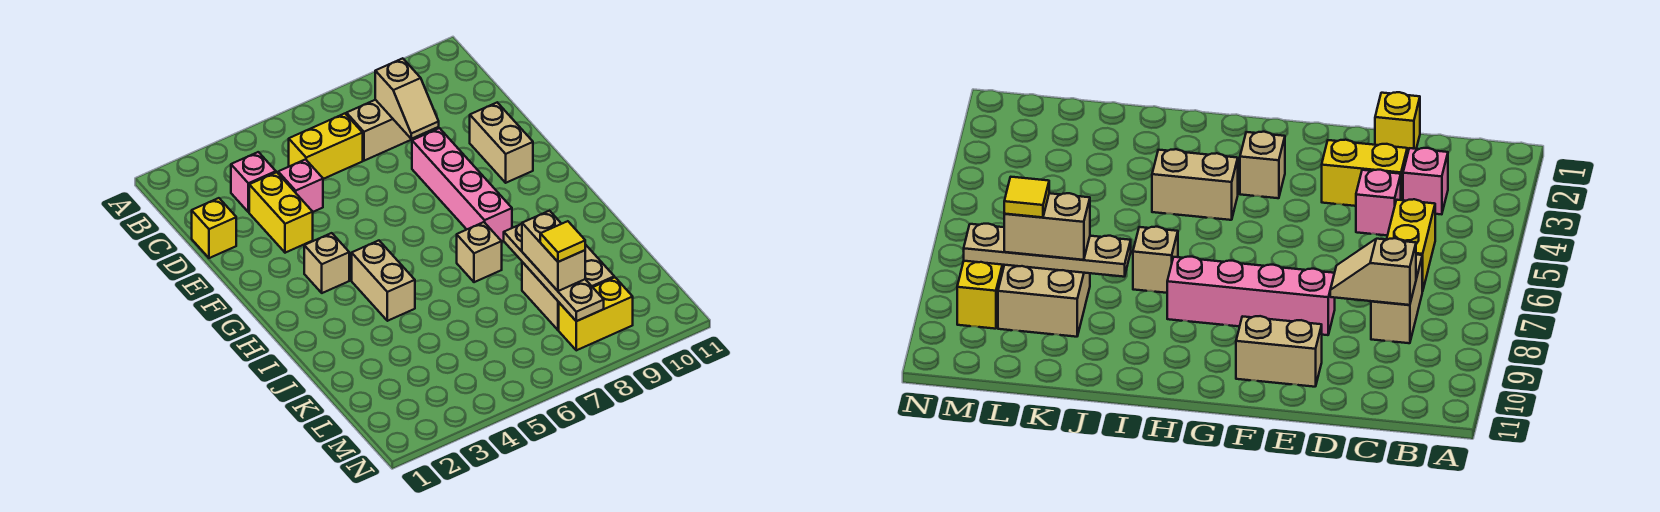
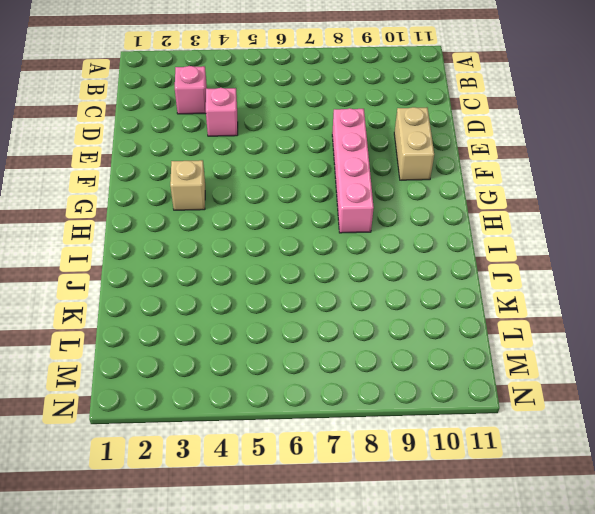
none -> yellow brick C5:C6 level 1
none -> tan brick C7:C8 level 1
none -> yellow brick D1 level 1

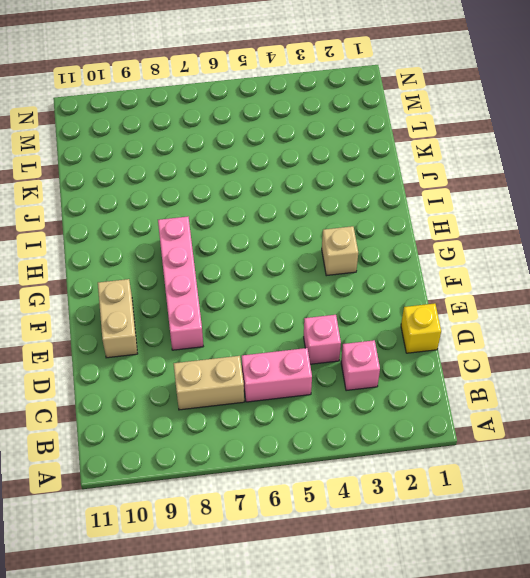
pink brick C5:C6 level 1 -> yellow brick C5:C6 level 1
none -> yellow brick D3:E3 level 1
none -> tan brick H4:I4 level 1
none -> tan brick I7 level 1

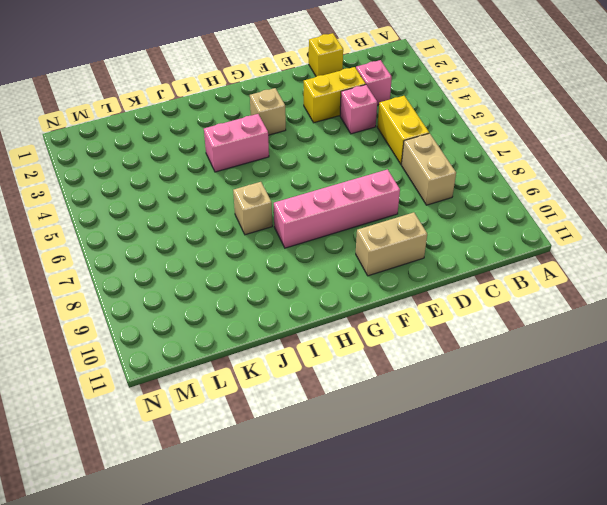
pink brick H4:I4 level 1 -> tan brick H4:I4 level 1
none -> tan brick K8:L9 level 1
none -> yellow brick M8:M9 level 1
none -> tan slope C8:D8 level 2 top C

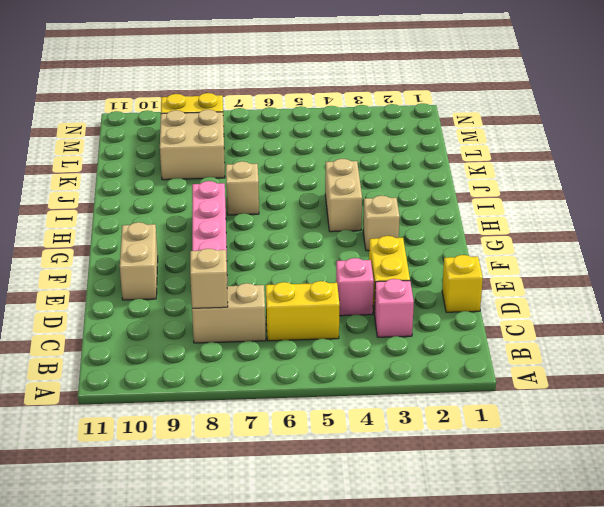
none -> tan plate J8:M8 level 2
none -> tan brick K8:L8 level 3
none -> yellow tile L8 level 4

